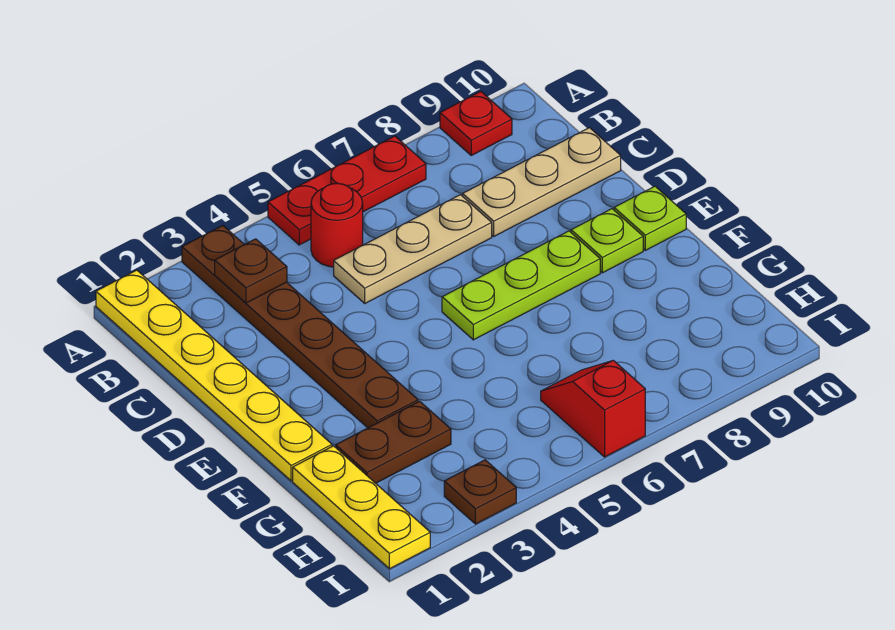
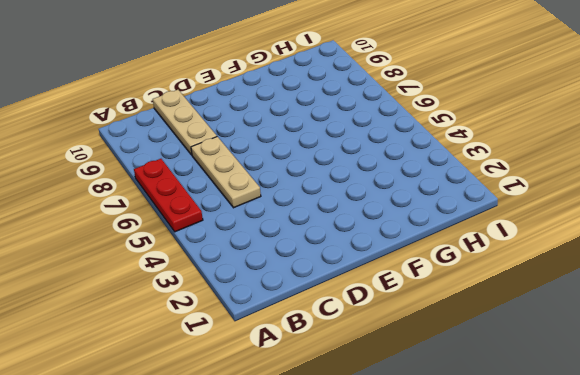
none -> yellow plate A1:F1 level 1
none -> brown plate A3:F3 level 1
none -> red plate A9 level 1

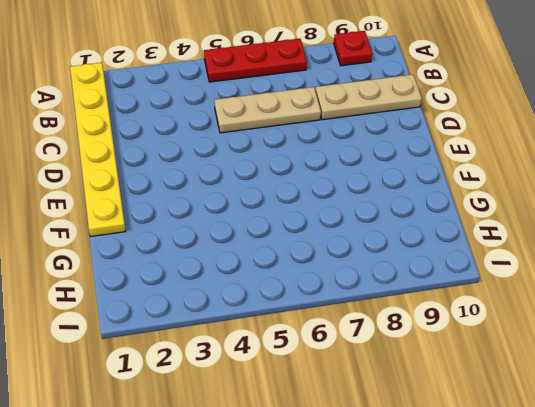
none -> brown plate A3:F3 level 1
none -> red round brick B5 level 1
none -> lime plate E6:E8 level 1

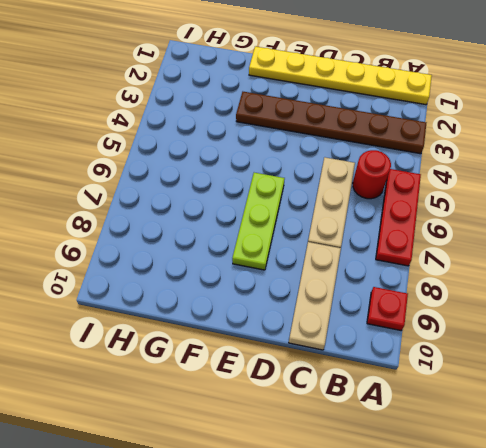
none -> lime plate E9 level 1
none -> lime plate E10 level 1
none -> yellow plate G1:I1 level 1

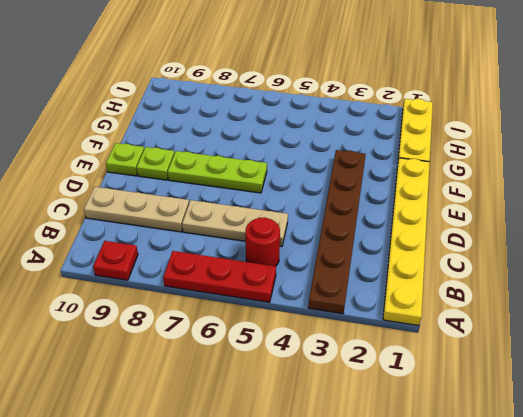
none -> brown plate G2:G3 level 1
none -> red slope H6:I6 level 1 top I
none -> brown plate I3 level 1

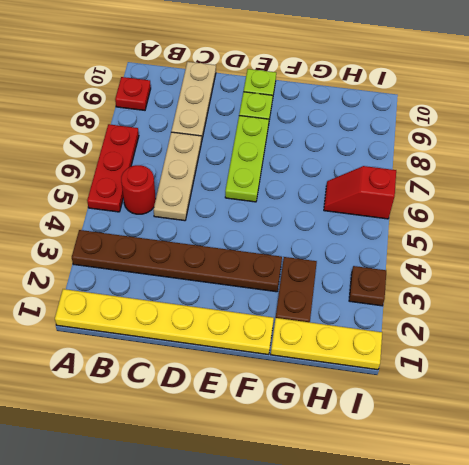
none -> brown plate B3 level 2

